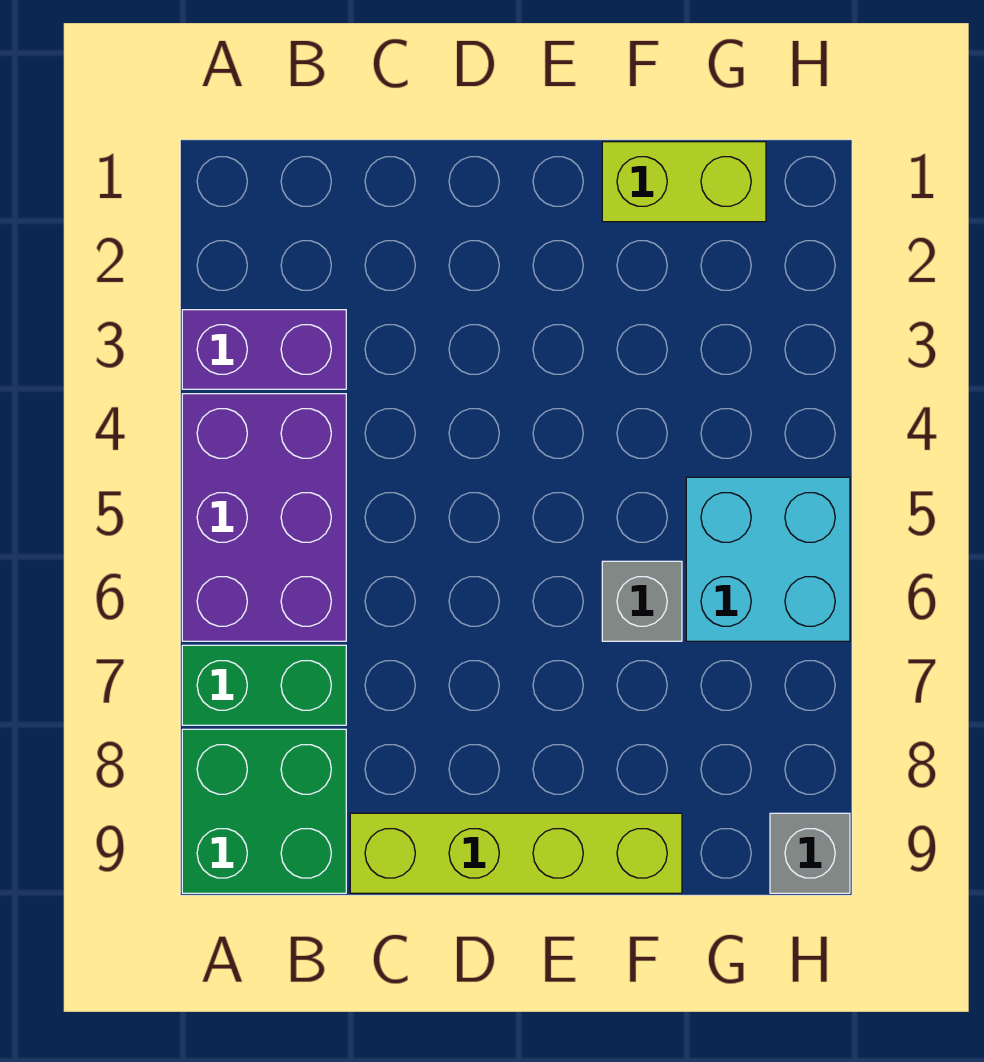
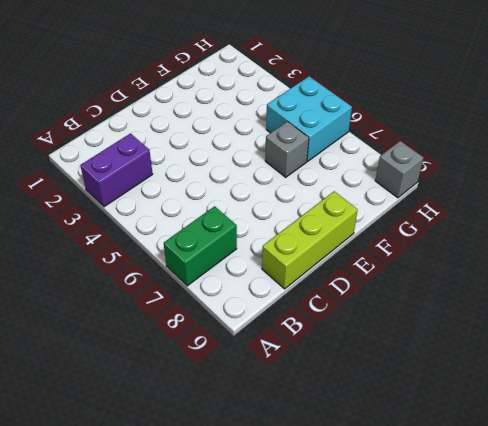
lime brick C9:E9 level 1 -> lime brick C9:F9 level 1
none -> purple brick A4:B6 level 1
none -> green brick A8:B9 level 1

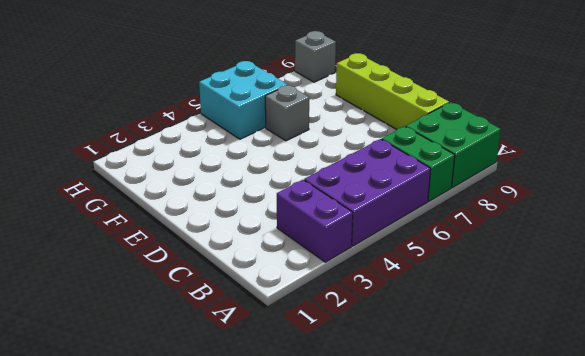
none -> lime brick F1:G1 level 1

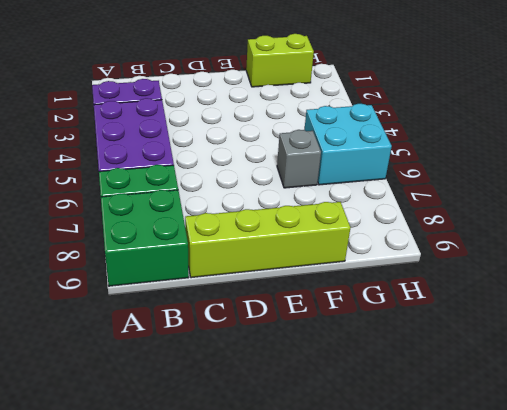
none -> grey brick H9 level 1

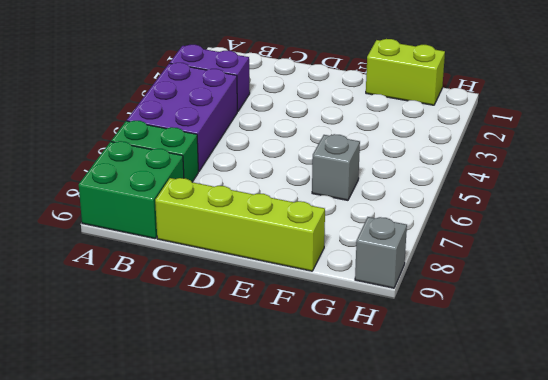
none -> cyan brick G5:H6 level 1

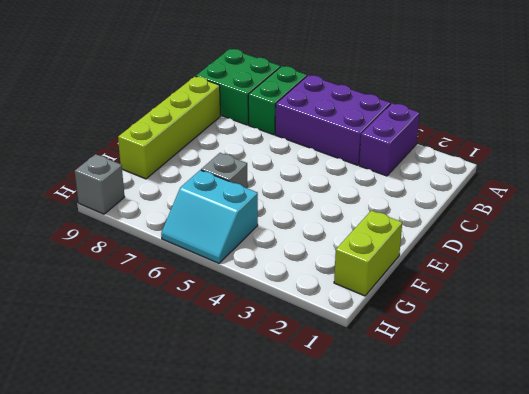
cyan slope G5:H6 level 1 top G -> cyan brick G5:H6 level 1

